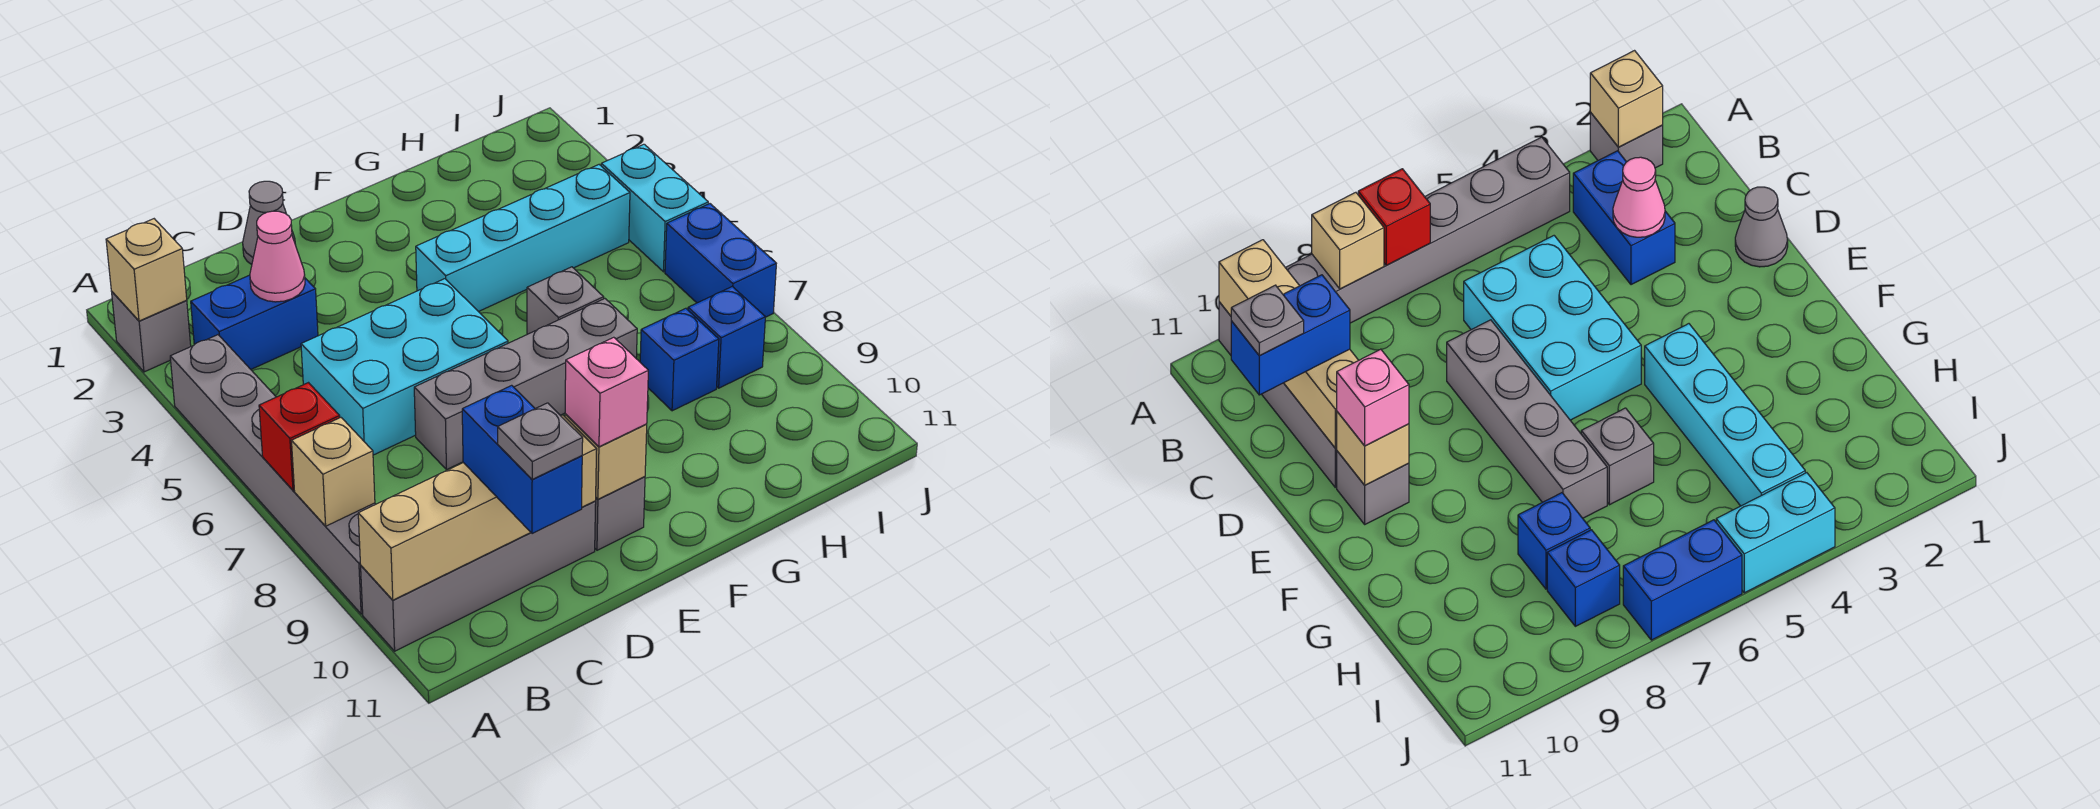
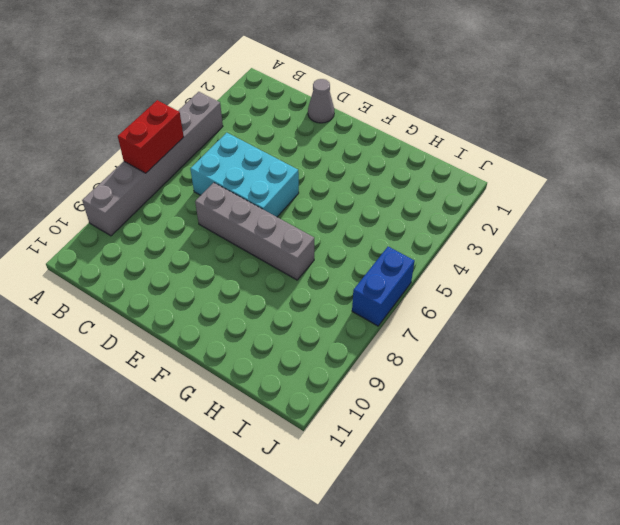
red brick A6:A7 level 2 -> red brick A7 level 2
none -> grey brick A2 level 1
none -> grey brick A10:D10 level 1
none -> blue brick B3:C3 level 1

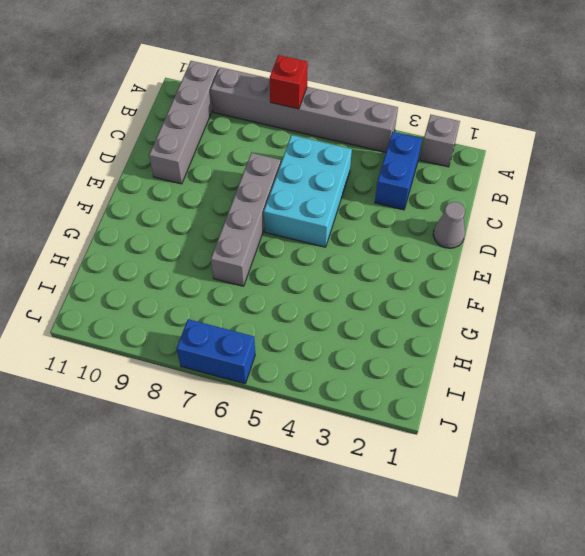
none -> grey brick E10 level 1
none -> cyan brick F4:I4 level 1
none -> grey brick G6 level 1

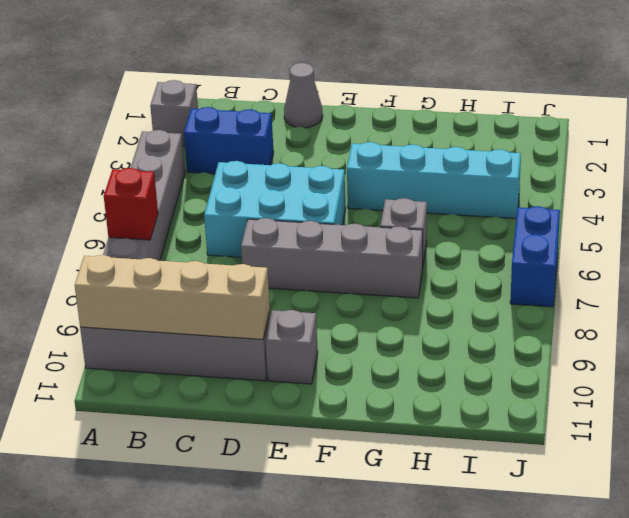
none -> blue brick H8 level 1
none -> blue brick I8 level 1
none -> cyan brick J4:J5 level 1

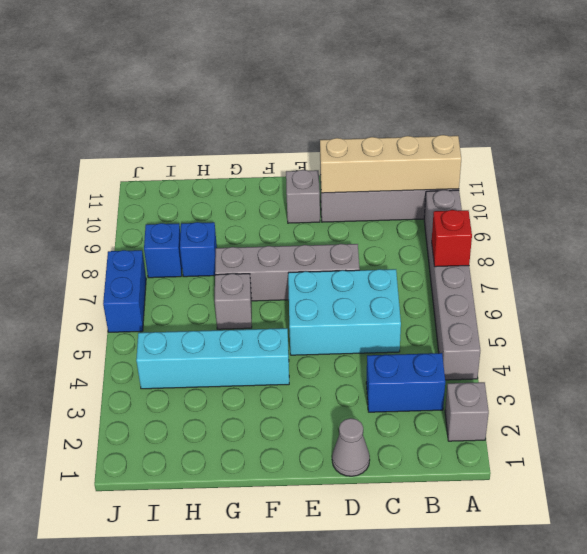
none -> cyan brick J4:J5 level 1
none -> tan brick A2 level 2
none -> tan brick A8 level 2

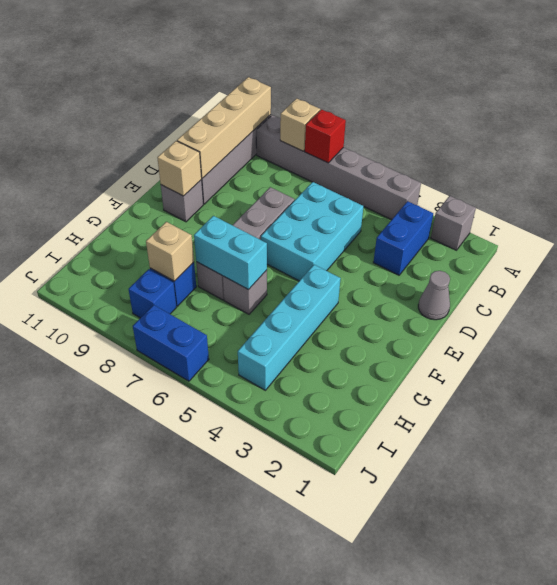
cyan brick G6:G7 level 2 -> cyan brick J4:J5 level 1
tan brick H8 level 2 -> tan brick A2 level 2
none -> pink cone C3 level 2
none -> blue brick C10:C11 level 3
none -> pink brick E10 level 3

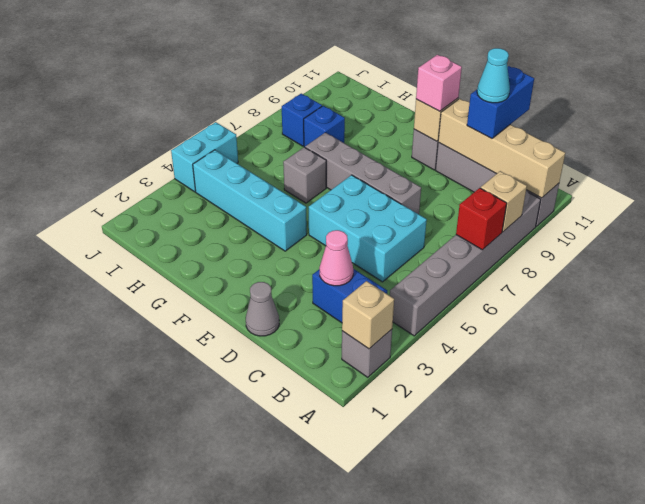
cyan cone C10 level 4 -> none
none -> blue brick J6:J7 level 1
none -> grey plate C11 level 4

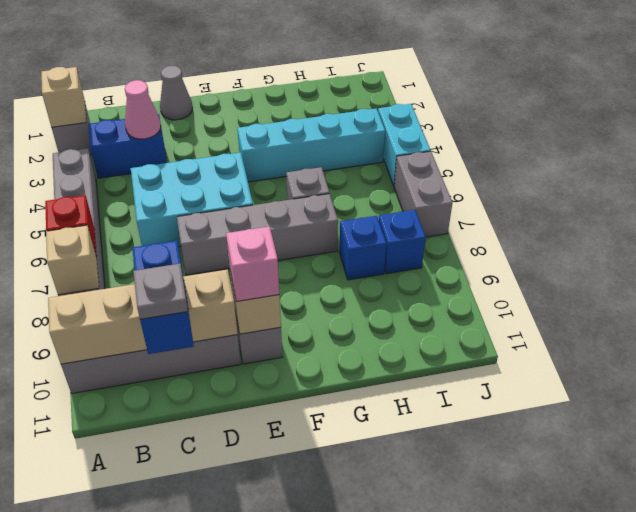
grey brick J6:J7 level 1 -> blue brick J6:J7 level 1

